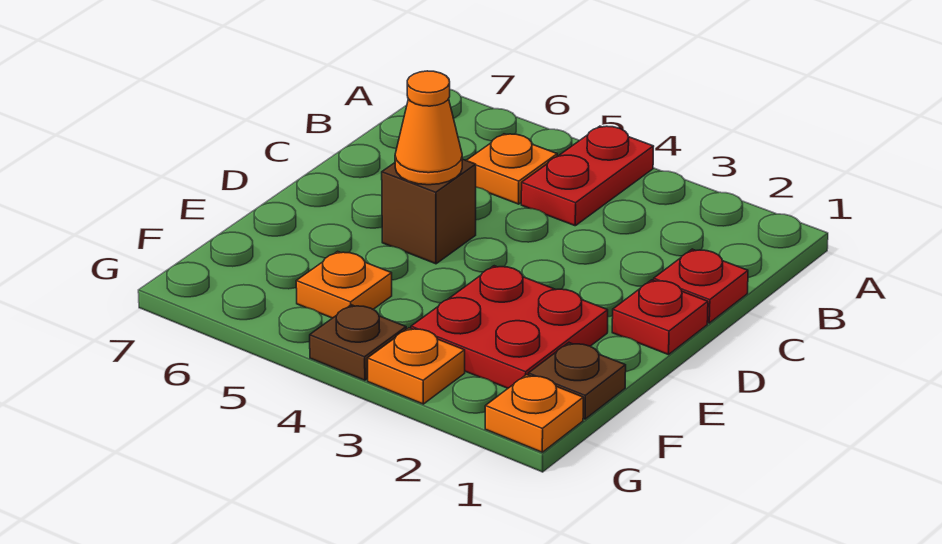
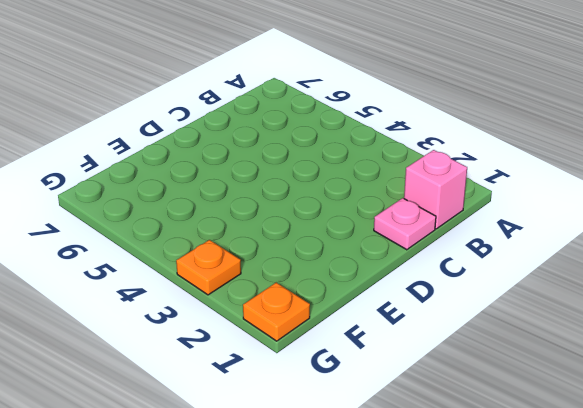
pink brick B1 level 1 -> none
pink plate C1 level 1 -> red plate C1 level 1
none -> red plate A4:B4 level 1
none -> orange plate B5 level 1
none -> red plate D1 level 1

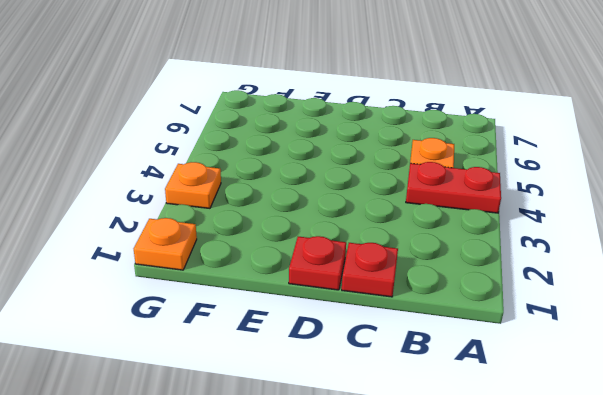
none -> brown brick D5 level 1
none -> red plate E2:F3 level 1
none -> brown plate F1 level 1

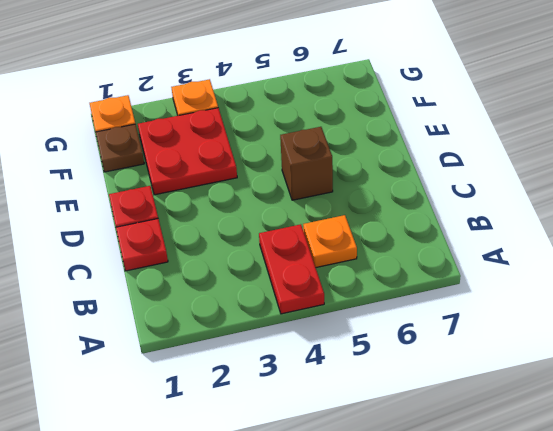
none -> orange plate F5 level 1
none -> brown plate G4 level 1
none -> orange cone D5 level 2

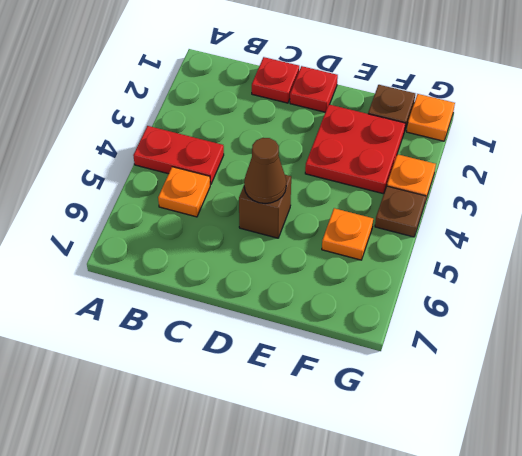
brown cone D5 level 2 -> orange cone D5 level 2

